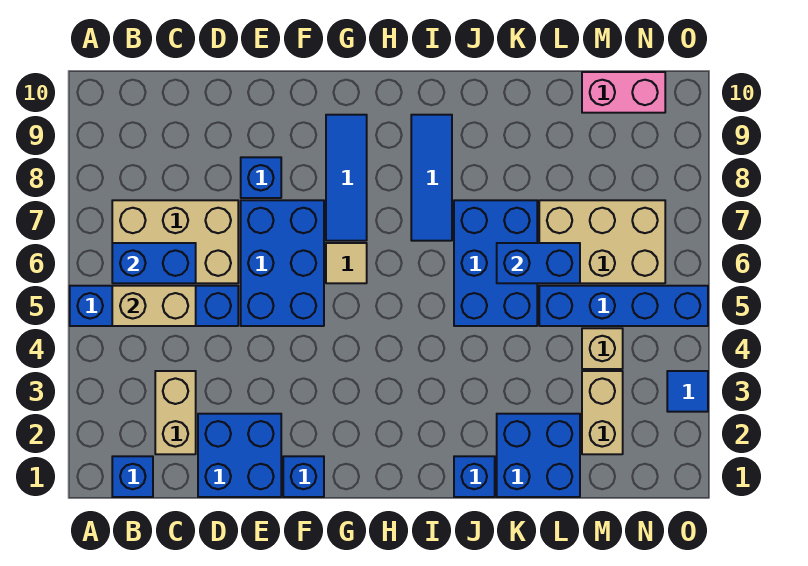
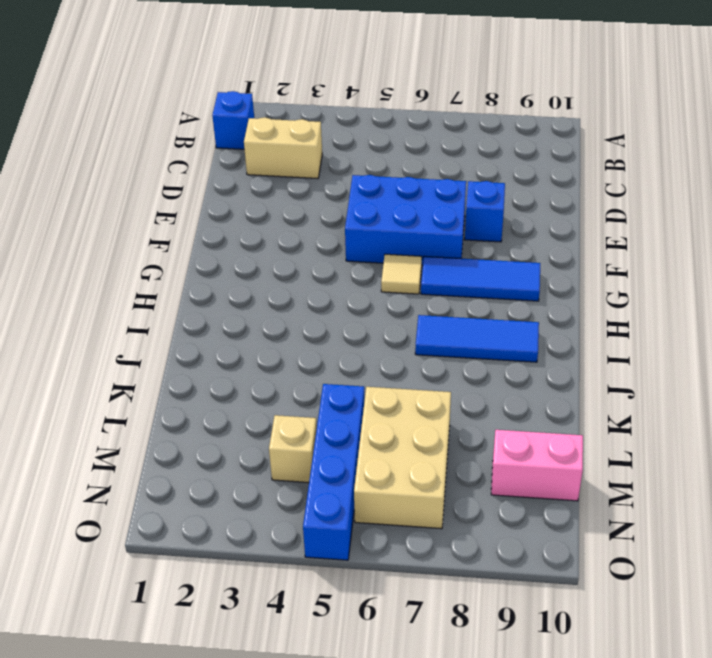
pink brick M9:M10 level 1 -> pink brick M10:N10 level 1
none -> blue brick A5:D5 level 1
none -> tan brick B6:D7 level 1
none -> blue brick D1:E2 level 1

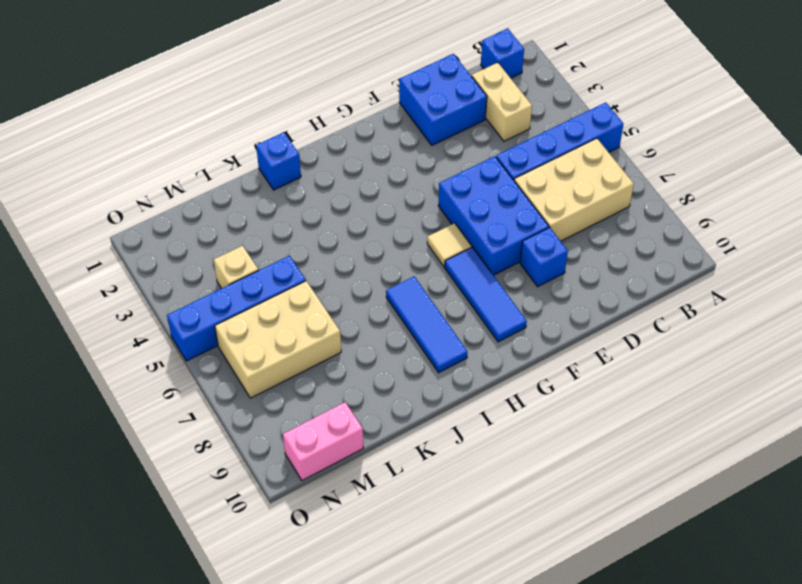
none -> blue brick F1 level 1
none -> blue brick J5:K7 level 1
none -> blue brick K1:L2 level 1

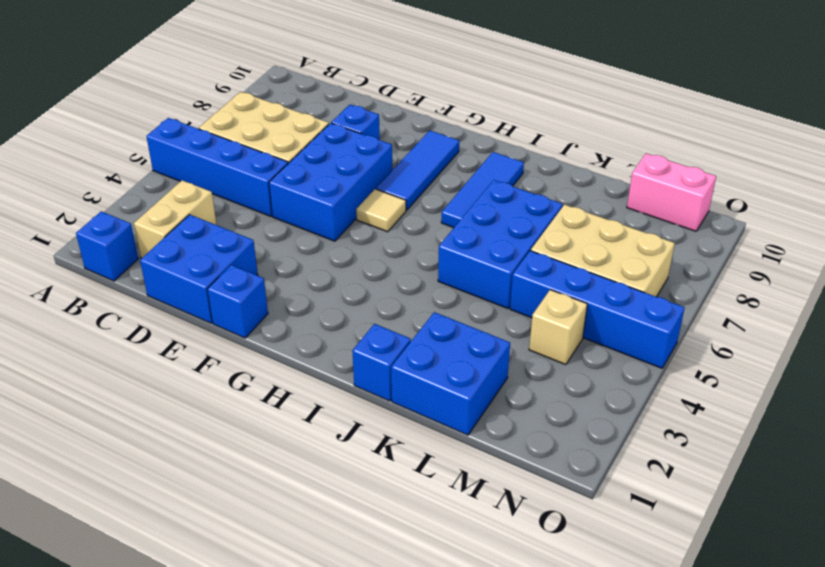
none -> tan brick M2:M3 level 1
none -> blue tile O3 level 1
none -> tan brick B5:C5 level 2

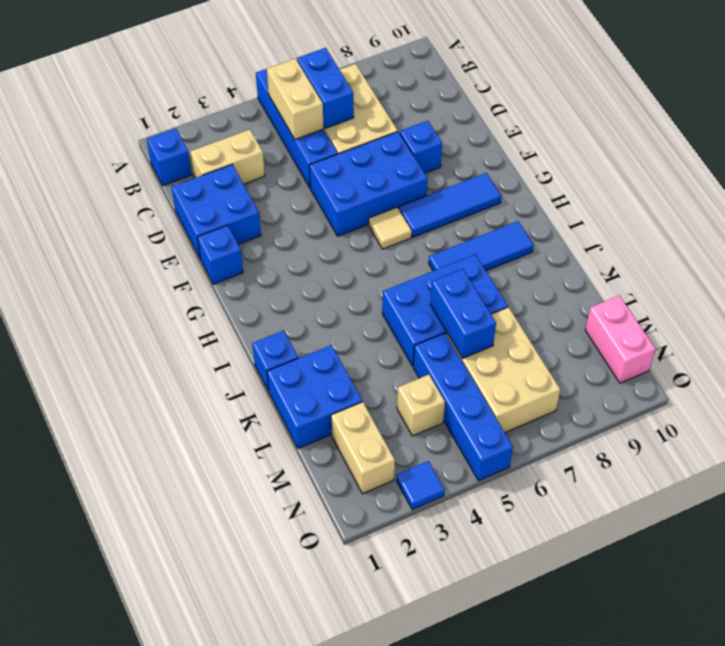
tan brick M2:N2 level 1 -> tan brick M2:M3 level 1

